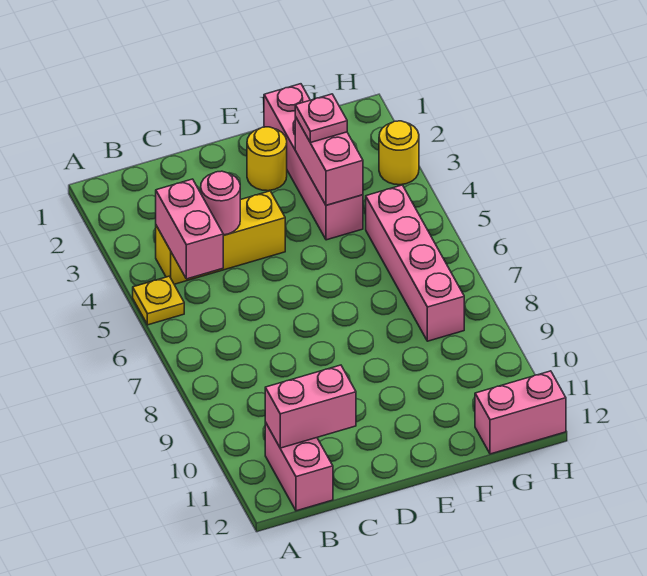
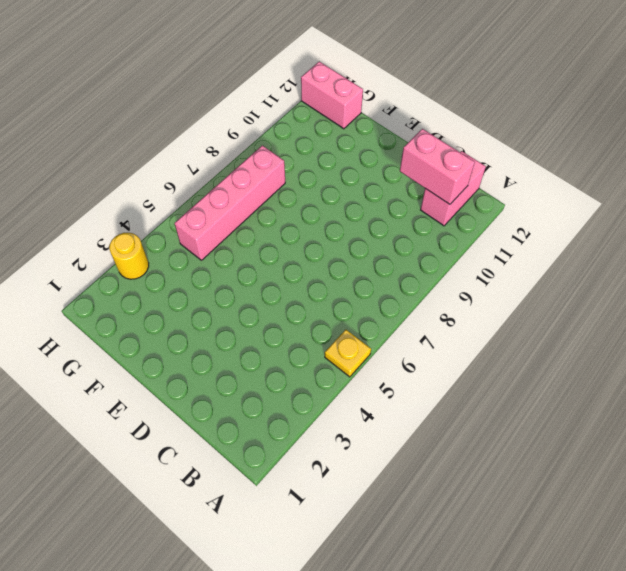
none -> yellow brick B4:D4 level 1
none -> yellow round brick E2 level 1
none -> pink brick F1:F4 level 1

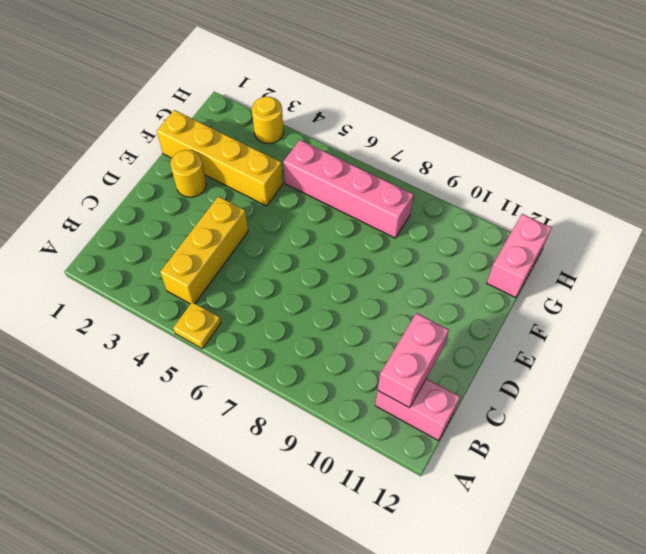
yellow brick F1:F4 level 1 -> pink brick F1:F4 level 1
none -> pink brick B4:B5 level 2
none -> pink round brick C4 level 2
none -> pink brick F3:F4 level 2

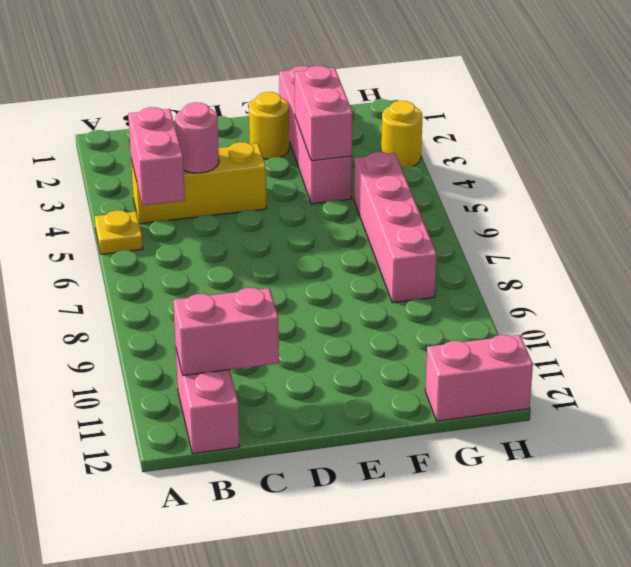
none -> pink plate F3 level 3

